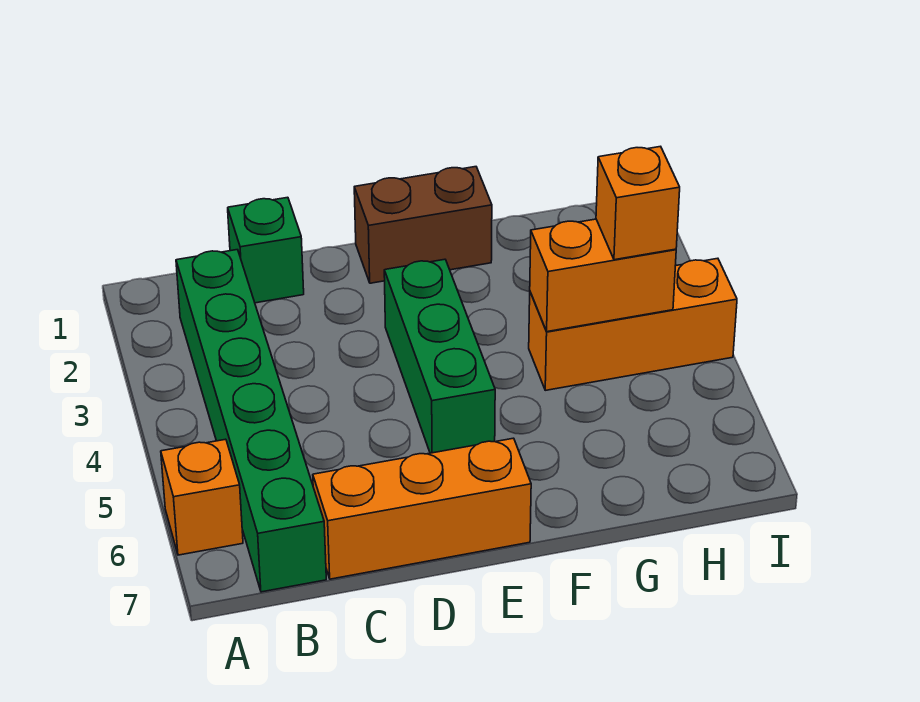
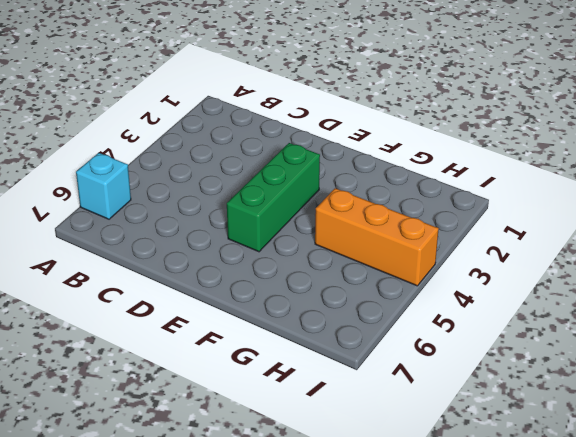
cyan brick A6 level 1 -> orange brick A6 level 1
none -> green brick B2:B7 level 1
none -> green brick C1 level 1

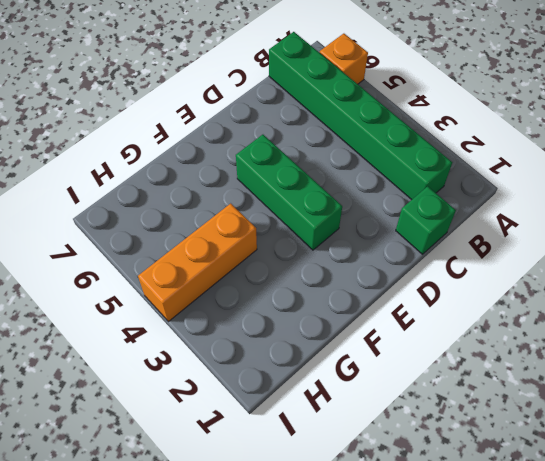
none -> orange brick C7:E7 level 1
none -> brown brick E1:F1 level 1

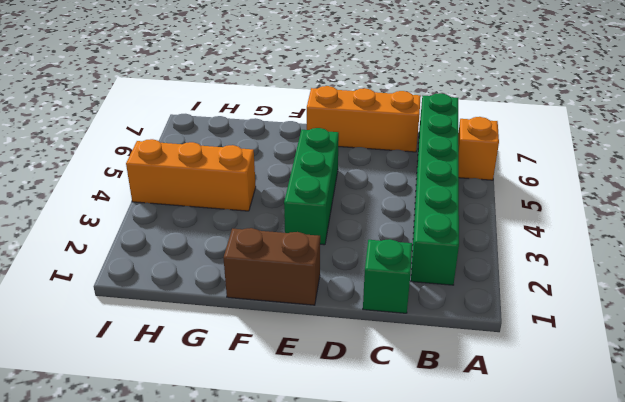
none -> orange brick G4:H4 level 2
none -> orange brick H4 level 3

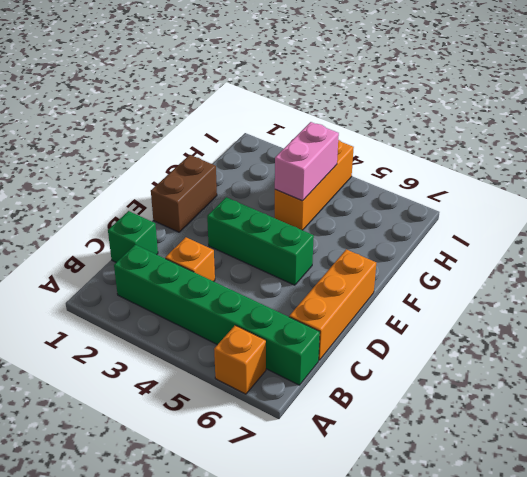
orange brick C3 level 1 -> orange brick H4 level 3
pink brick G4:H4 level 2 -> orange brick G4:H4 level 2

